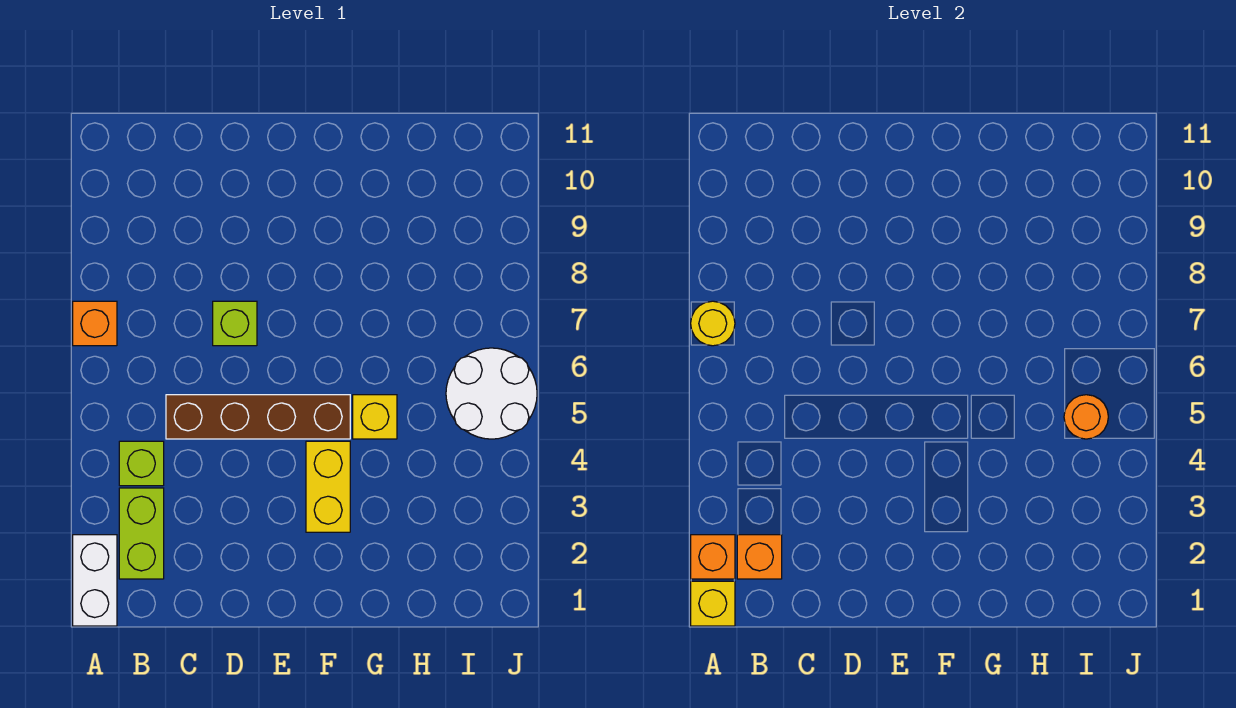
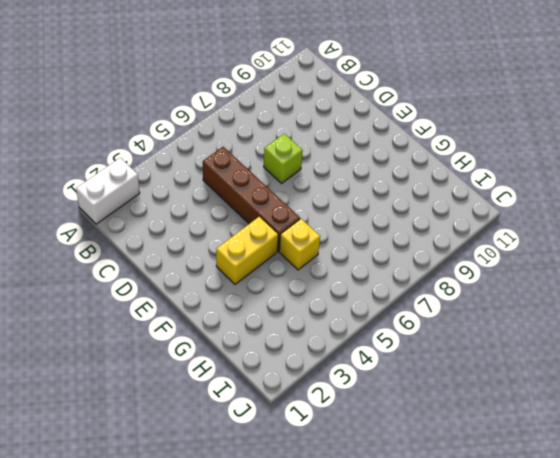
none -> orange brick A7 level 1
none -> lime brick B2:B3 level 1
none -> lime brick B4 level 1

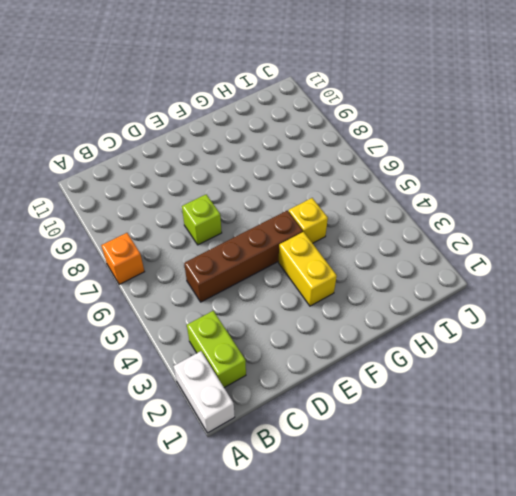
none -> lime brick B4 level 1
none -> white round brick I5:J6 level 1
none -> yellow brick A1 level 2

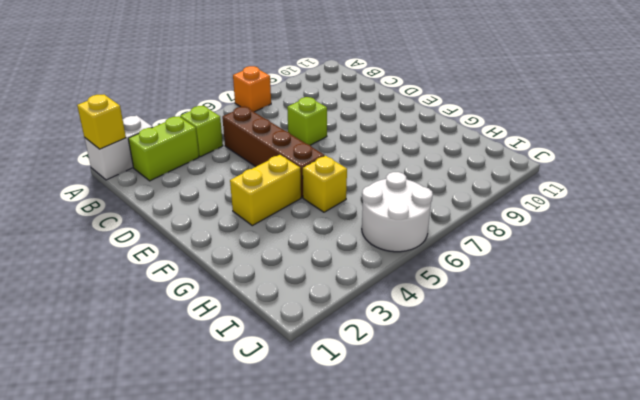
none -> orange brick A2 level 2
none -> yellow round brick A7 level 2
none -> orange brick B2 level 2

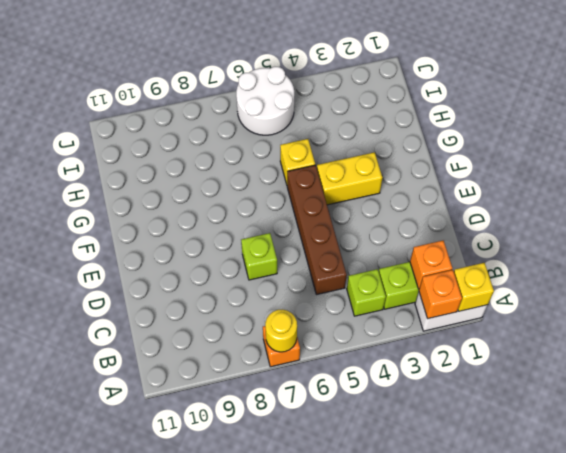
none -> orange round brick I5 level 2

